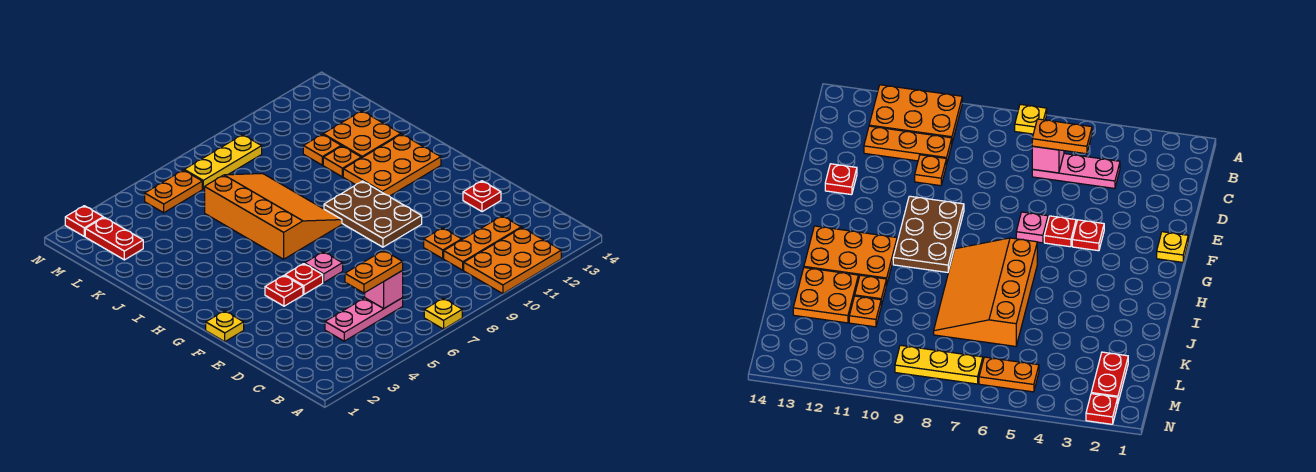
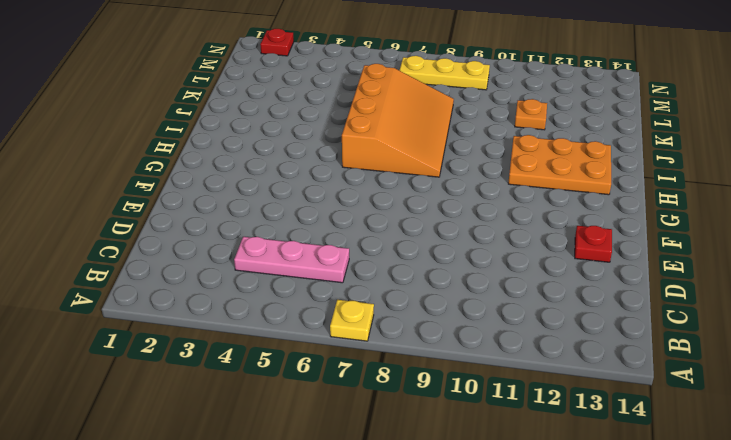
none -> orange plate A10:B12 level 1
none -> orange plate C10:C12 level 1
none -> orange plate D10 level 1

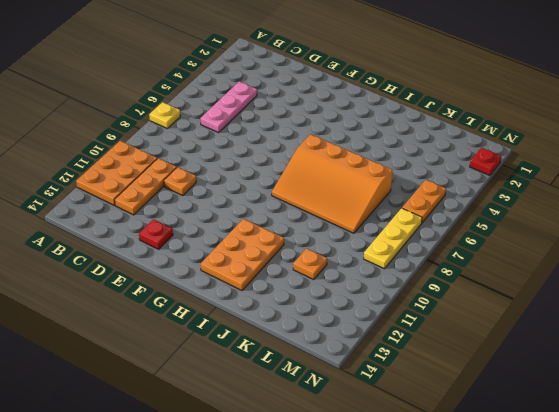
none -> yellow plate F1 level 1
none -> red plate F4 level 1
none -> red plate F5 level 1

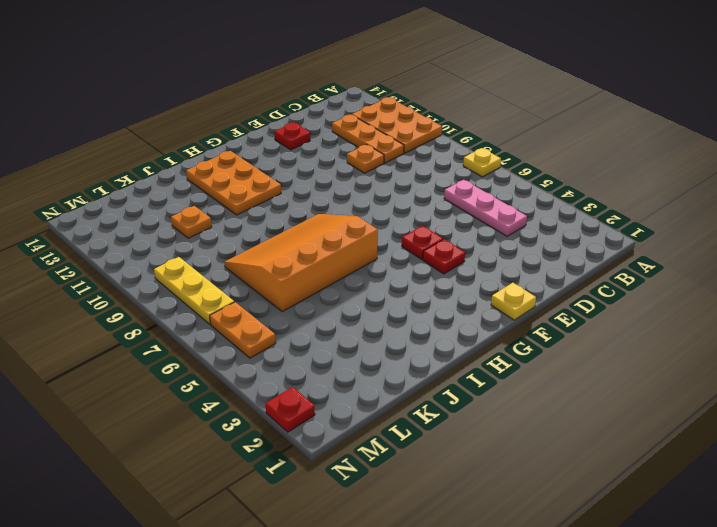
none -> pink plate F6 level 1
none -> brown plate F9:H10 level 1
none -> orange plate J11 level 1

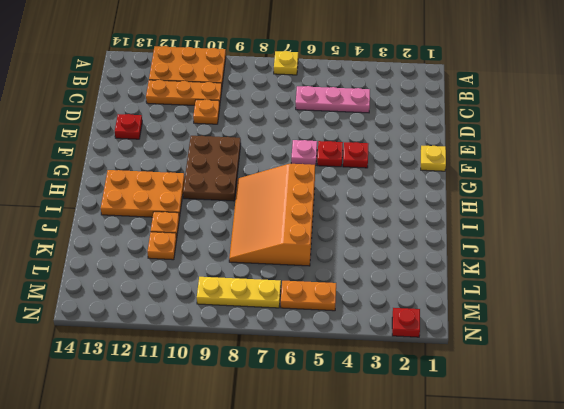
none -> orange plate J12:K13 level 1
none -> red plate L2:M2 level 1
none -> pink brick C6 level 2

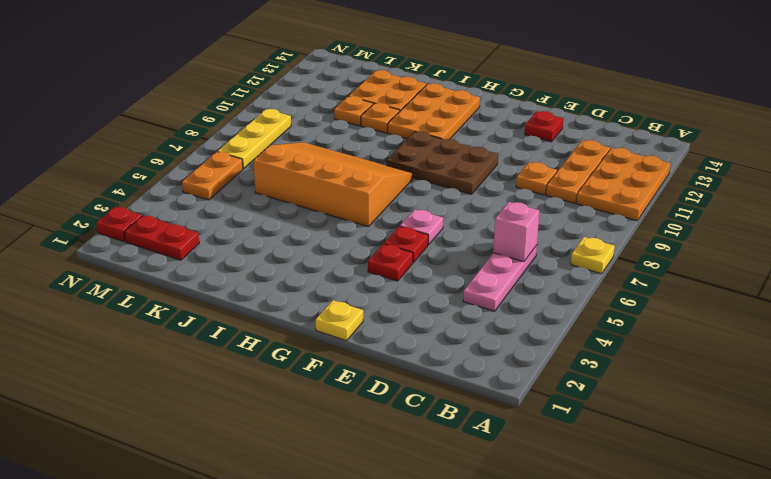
none -> orange plate C5:C6 level 3

